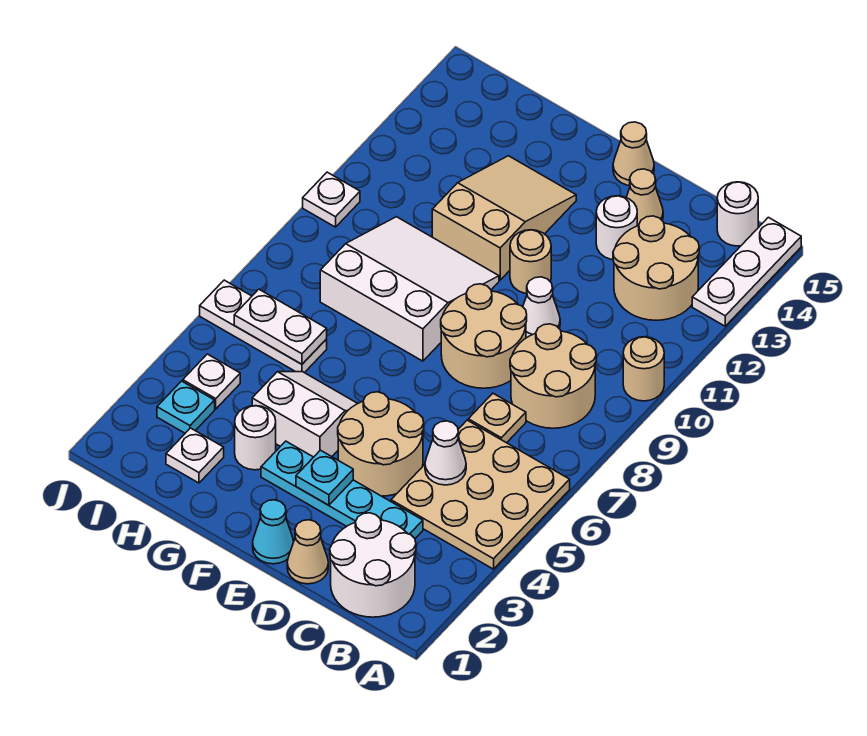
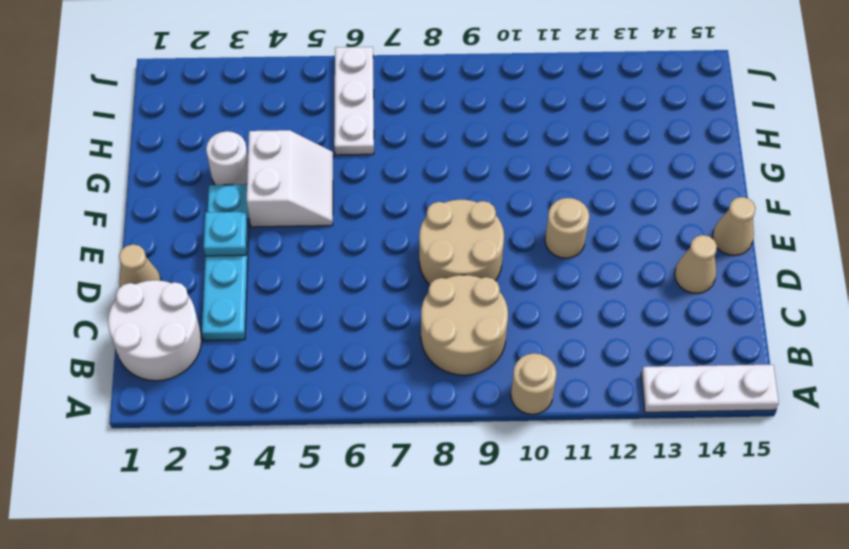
none -> tan plate A4:C6 level 1
none -> tan round brick B12:C13 level 1
none -> white round brick B15 level 1
none -> tan plate C7 level 1

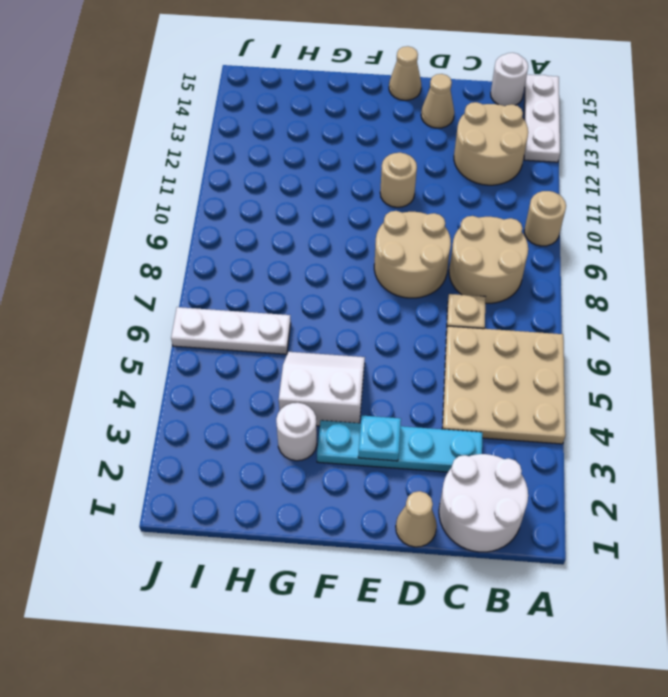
none -> tan round brick D4:E5 level 1
none -> white cone D10 level 1
none -> white round brick D13 level 1
none -> cyan cone E1 level 1

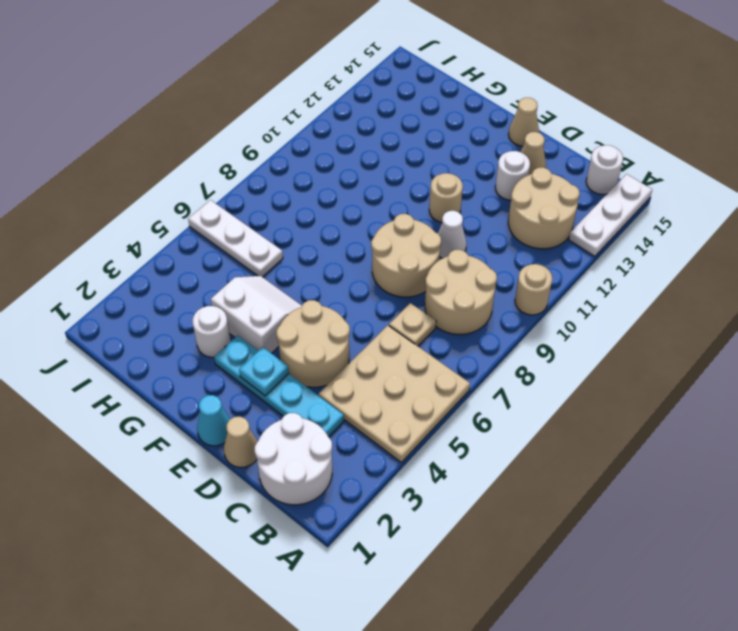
none -> white slope F8:H10 level 1 top 8
none -> tan slope F11:G13 level 1 top 11
none -> white plate H2 level 1
none -> cyan plate I3 level 1

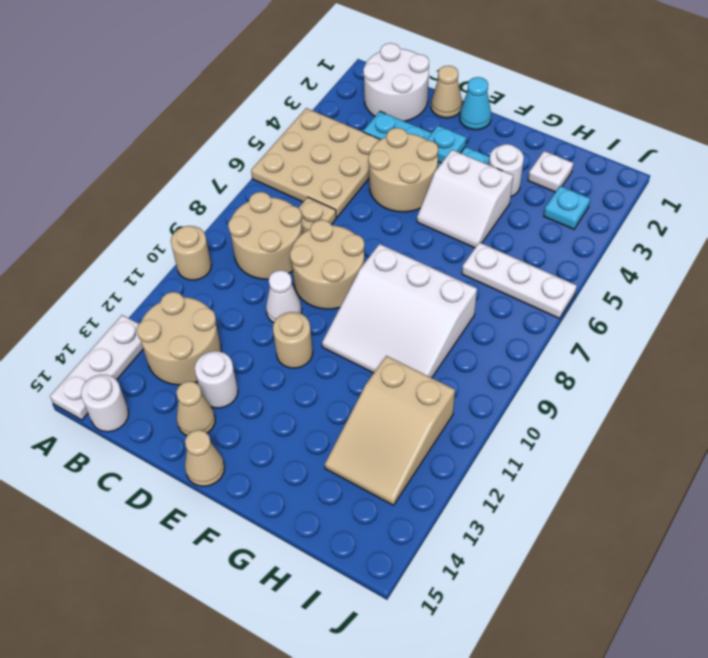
tan slope H11:I13 level 1 top 11 -> tan slope F11:G13 level 1 top 11
none -> white plate I4 level 1
none -> white plate J10 level 1
none -> white cone C5 level 2
none -> white plate H6:I6 level 2

